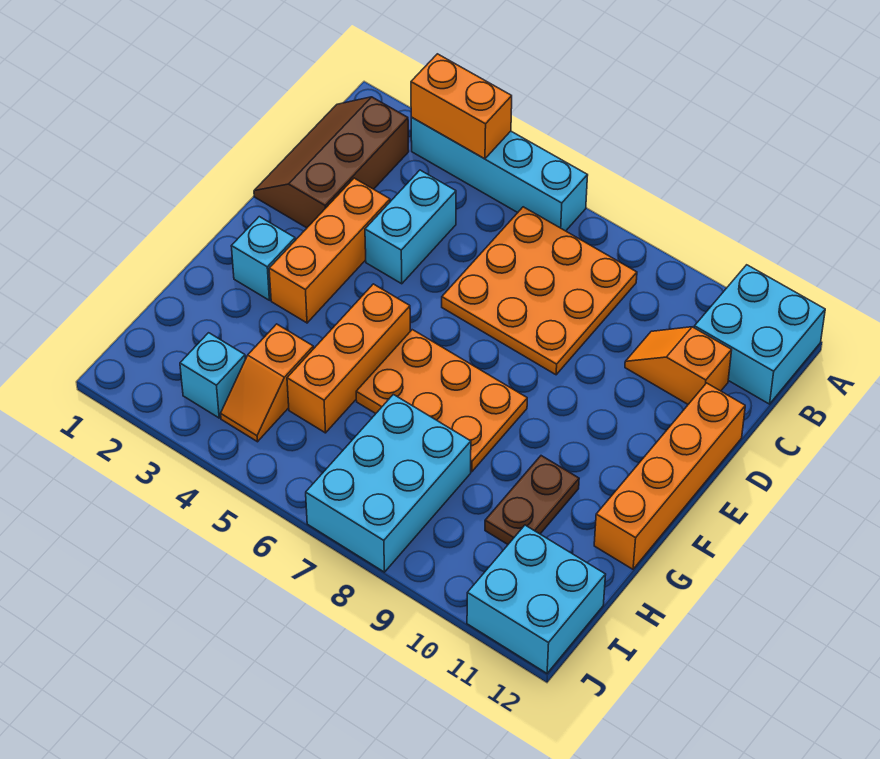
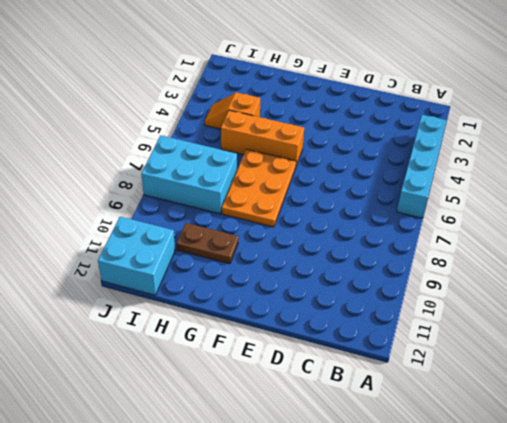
none -> cyan brick A11:B12 level 1
none -> brown slope B1:D2 level 1 top 2
none -> orange plate B6:D8 level 1

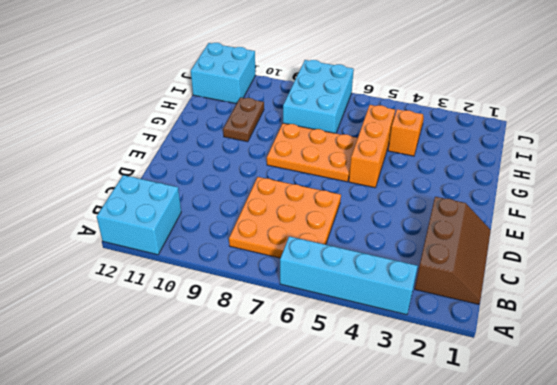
none -> cyan brick C4:D4 level 1
none -> orange slope C10:C11 level 1 top 11
none -> orange brick D3:F3 level 1

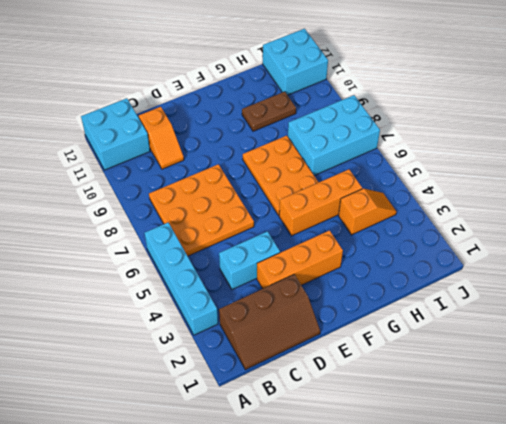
none -> orange brick D12:G12 level 1
none -> cyan brick F2 level 1
none -> cyan brick I3 level 1

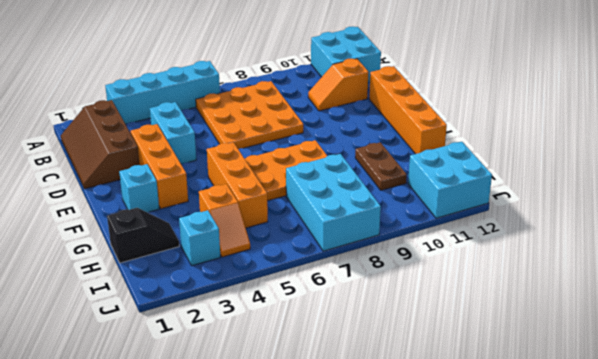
black slope H1:H2 level 1 top 1 -> none
none -> orange brick A3:A4 level 2

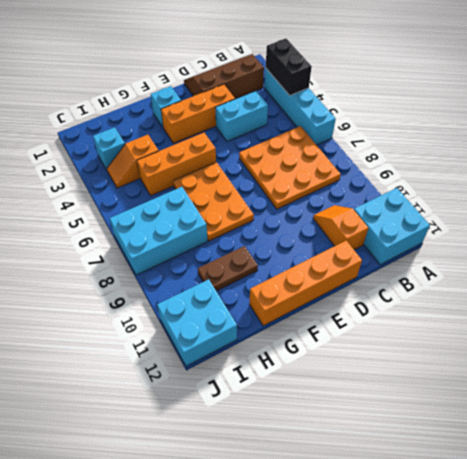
black brick A3:A4 level 2 -> orange brick A3:A4 level 2

